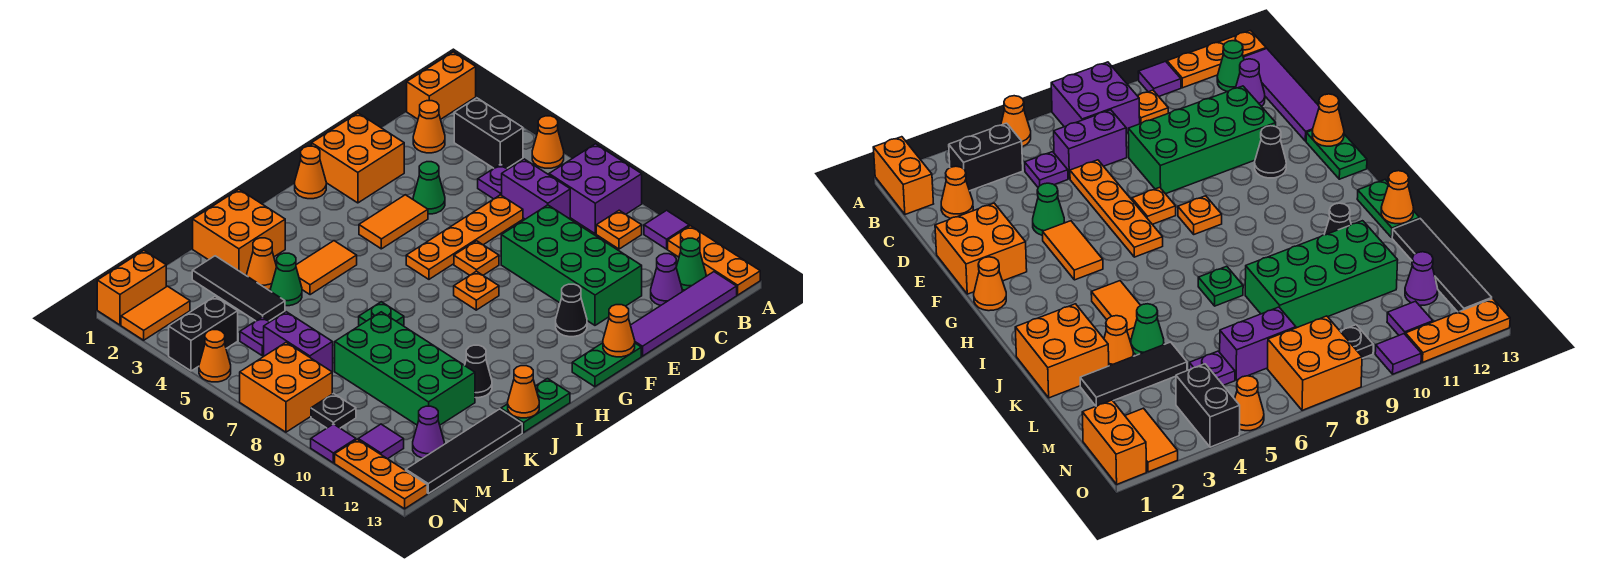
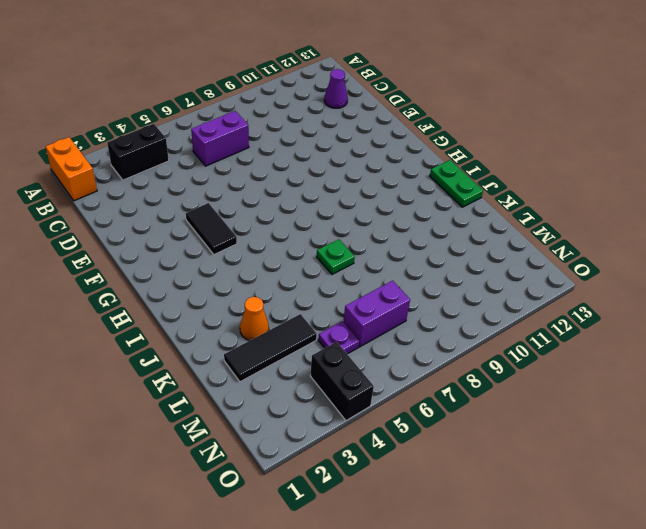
black tile F4:G4 level 1 -> orange tile F4:G4 level 1
none -> orange cone A5 level 1
none -> purple brick A7:B8 level 1
none -> purple tile A10 level 1
none -> orange plate A11:A13 level 1

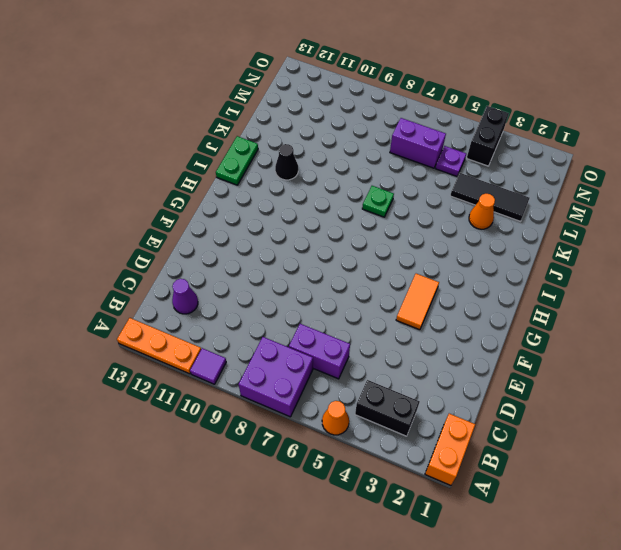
none -> orange plate B9 level 1
none -> green cone B12 level 1
none -> purple tile B13:E13 level 1
none -> orange cone C2 level 1

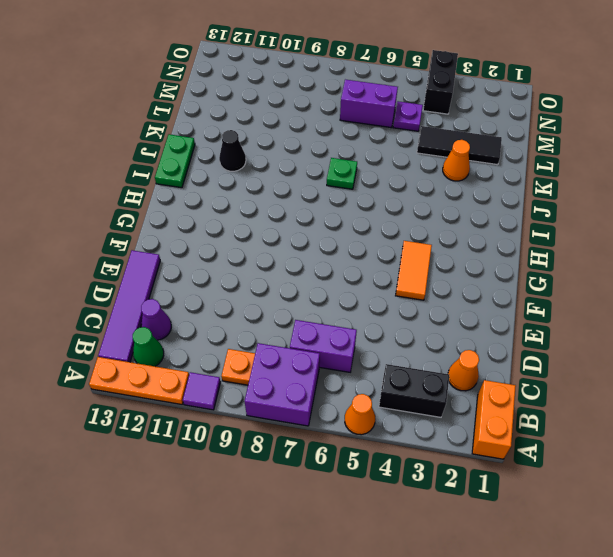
none -> purple plate C5 level 1
none -> orange plate D6:G6 level 1
none -> green brick D8:E11 level 1
none -> orange brick E1:F2 level 1

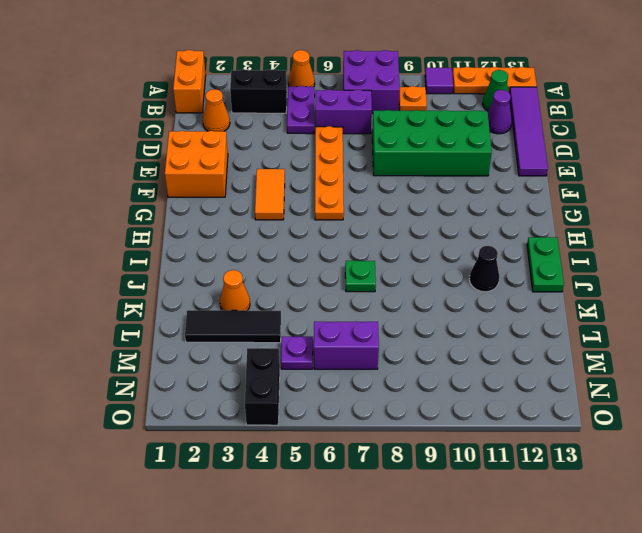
purple plate B5:C5 level 1 -> purple plate C5 level 1
none -> green cone E4 level 1
none -> orange plate F7 level 1
none -> black cone F11 level 1
none -> green plate F13:G13 level 1

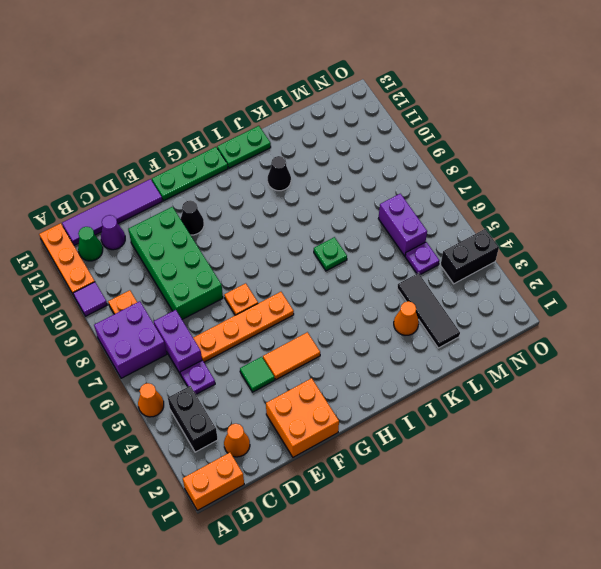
green tile E4 level 1 -> green cone E4 level 1
green plate F13:H13 level 1 -> green plate F13:G13 level 1
none -> orange cone G1 level 1
none -> orange plate G8 level 1
none -> orange tile I4:J4 level 1
none -> orange brick J1:K2 level 1

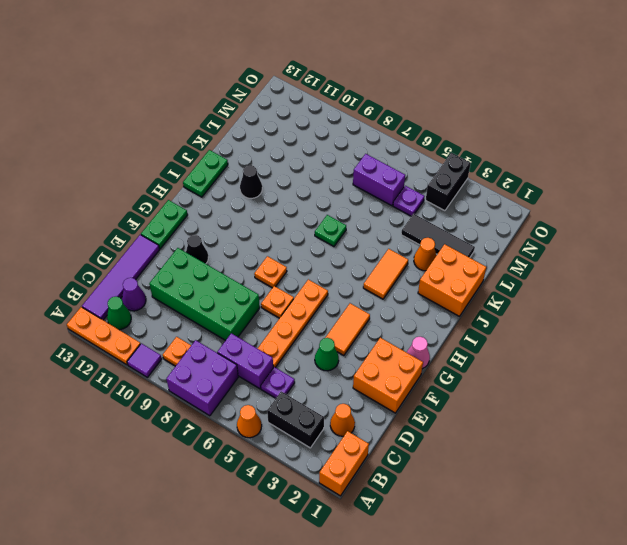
pink cone G1 level 1 -> orange cone G1 level 1
none -> green cone K4 level 1
none -> green brick K8:L11 level 1
none -> black tile K13:N13 level 1
none -> purple cone M12 level 1

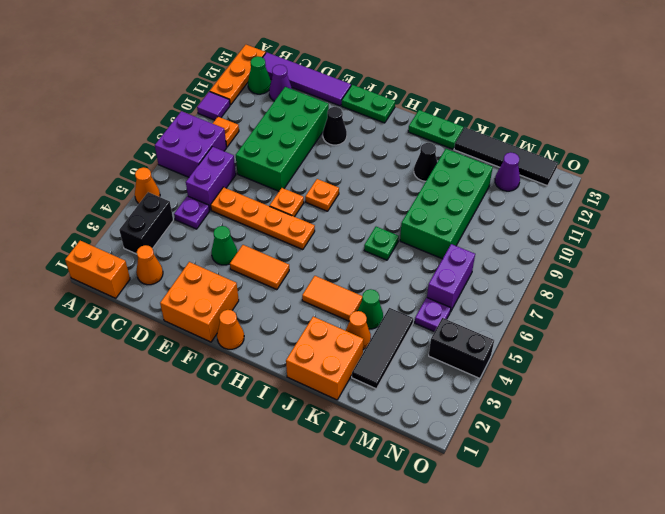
none -> orange brick N1:O1 level 1
none -> orange tile N2:O2 level 1
none -> orange brick N7:O8 level 1
none -> black plate N9 level 1

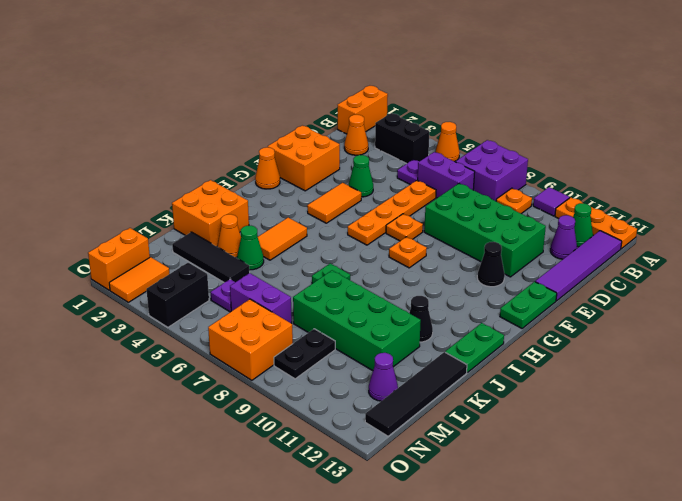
black plate M9:N9 level 1 -> black plate N9 level 1
none -> purple tile N11 level 1
none -> orange cone O5 level 1
none -> purple tile O10 level 1
none -> orange plate O11:O13 level 1

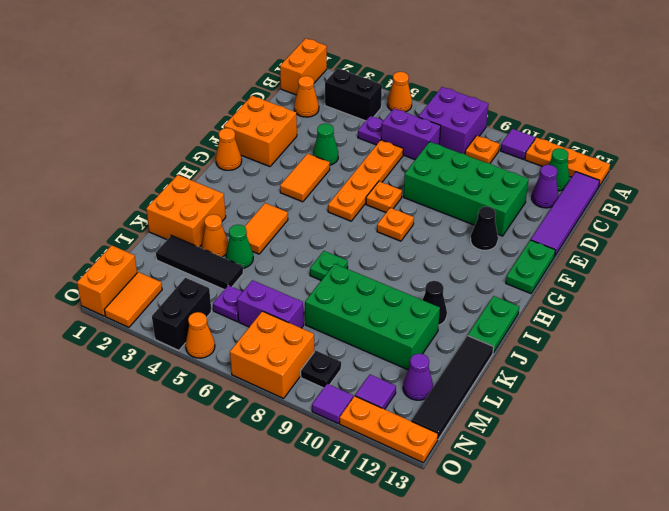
none -> orange cone F13 level 2
none -> orange cone J13 level 2

